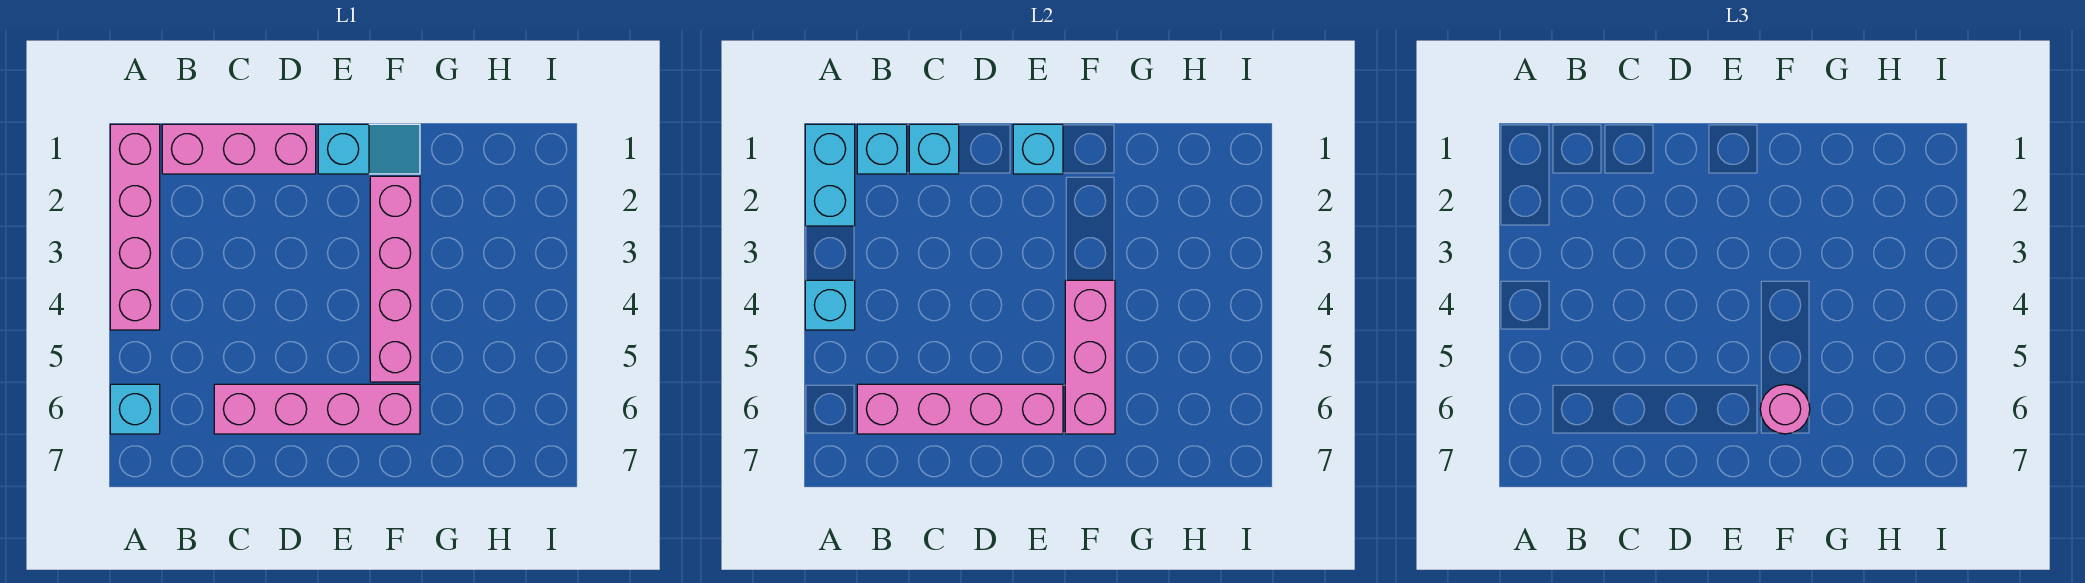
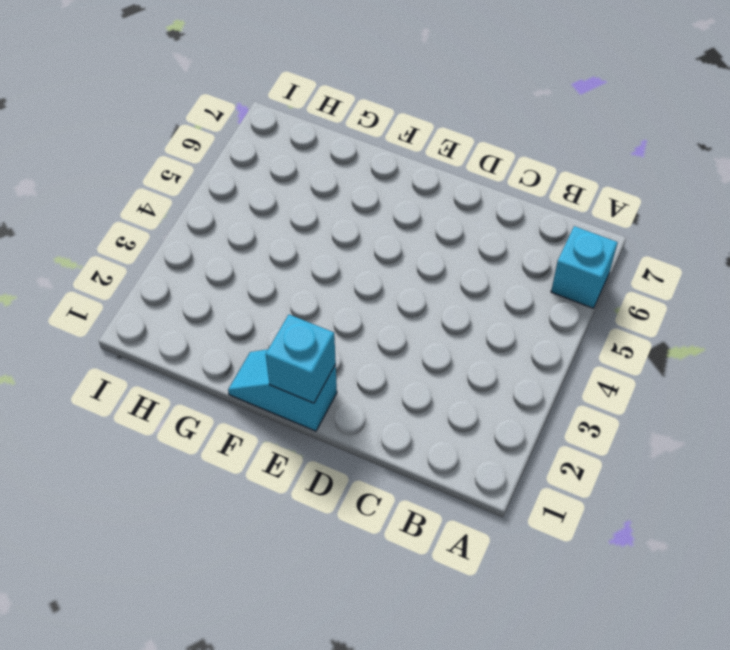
none -> pink brick A1:A4 level 1
none -> pink brick B1:D1 level 1
none -> pink brick C6:F6 level 1

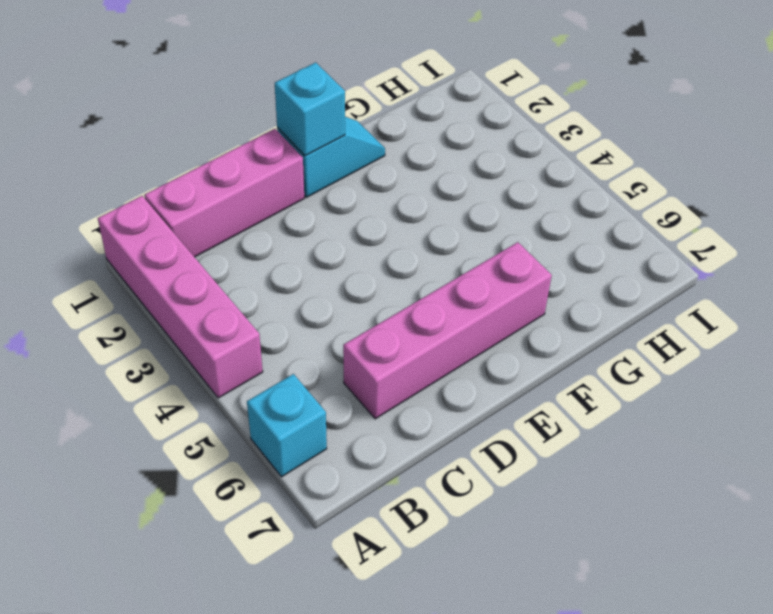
none -> pink brick F2:F5 level 1
none -> cyan brick A1:A2 level 2
none -> cyan brick A4 level 2

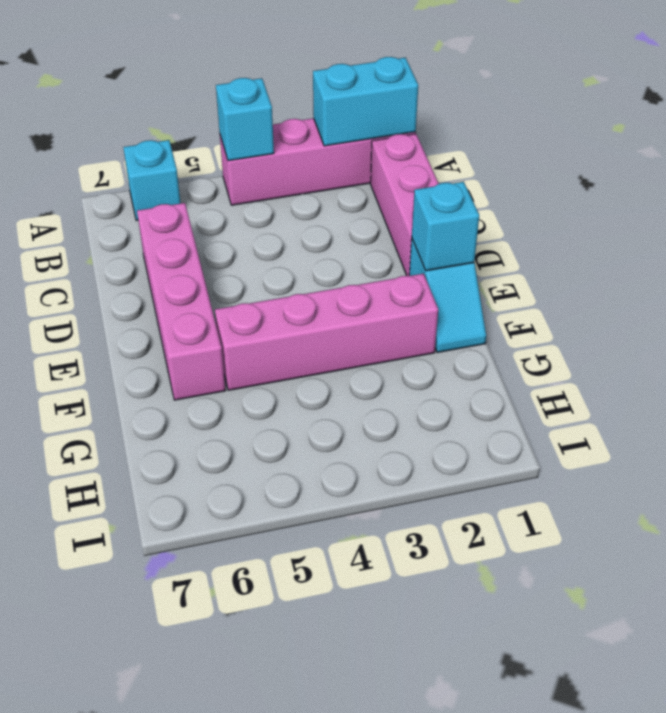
none -> cyan brick B1 level 2
none -> pink brick B6:E6 level 2
none -> cyan brick C1 level 2

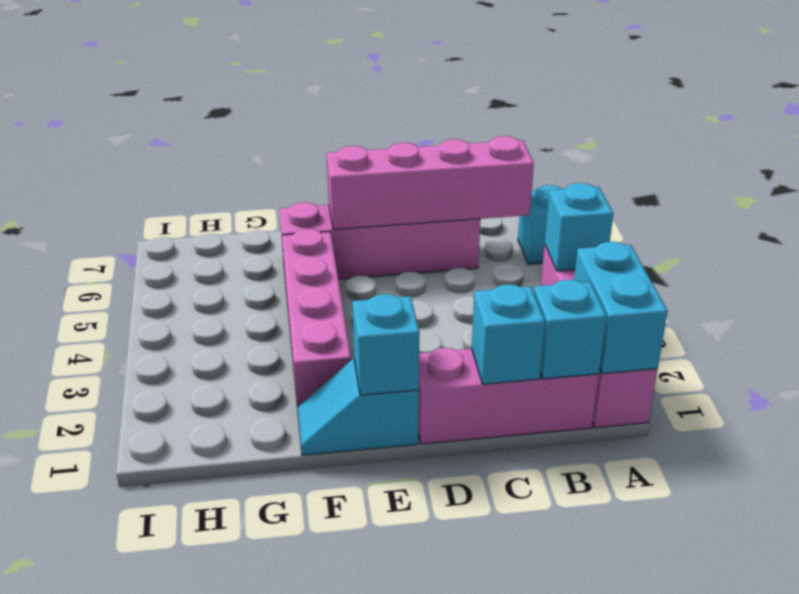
none -> pink brick F4:F6 level 2
none -> pink round brick F6 level 3

